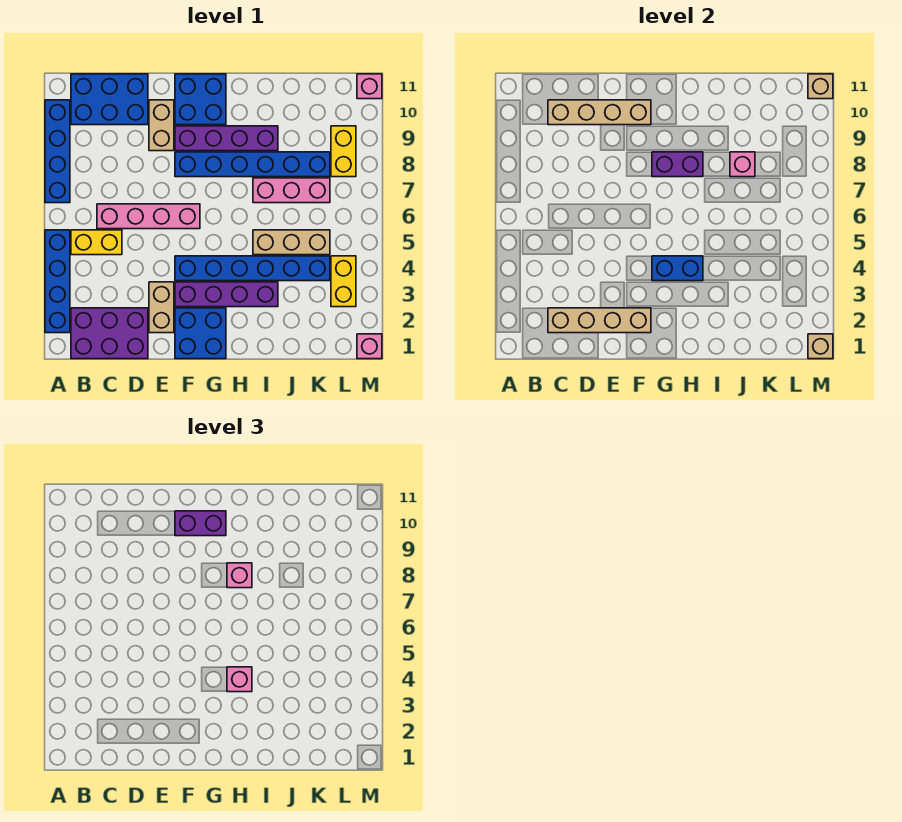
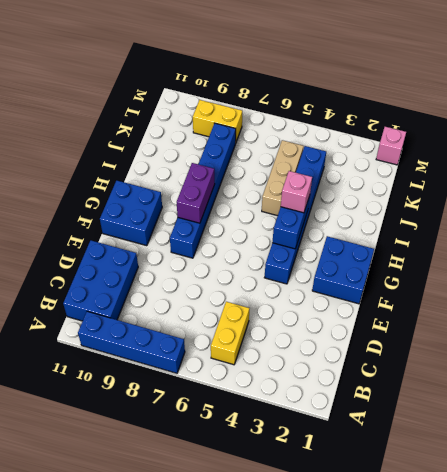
none -> blue brick A2:A5 level 1
none -> purple brick B1:D2 level 1
none -> pink brick C6:F6 level 1
none -> tan brick E2:E3 level 1

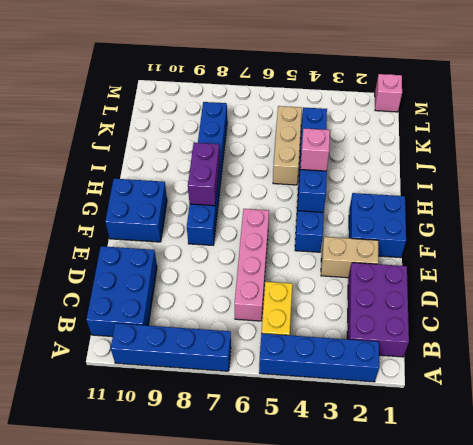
none -> tan brick E9:E10 level 1
none -> purple brick F3:I3 level 1
none -> purple brick F9:I9 level 1
none -> pink brick I7:K7 level 1

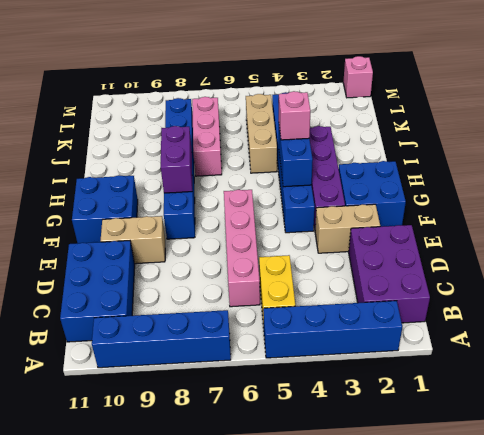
none -> purple brick F9:I9 level 1
none -> yellow brick L3:L4 level 1
none -> yellow brick L8:L9 level 1
none -> pink brick M11 level 1

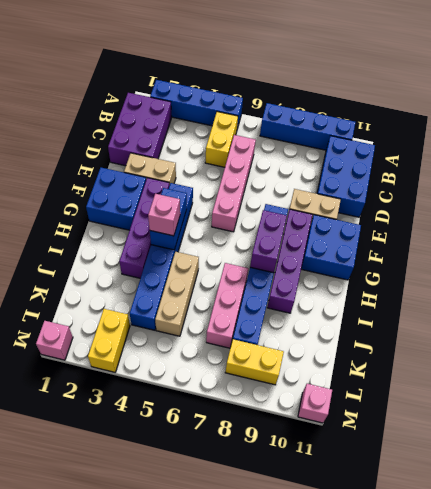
yellow brick L3:M3 level 1 -> yellow brick L3:L4 level 1
none -> tan brick C2:F2 level 2
none -> tan brick C10:F10 level 2
none -> pink brick J8 level 2
none -> tan brick M1 level 2

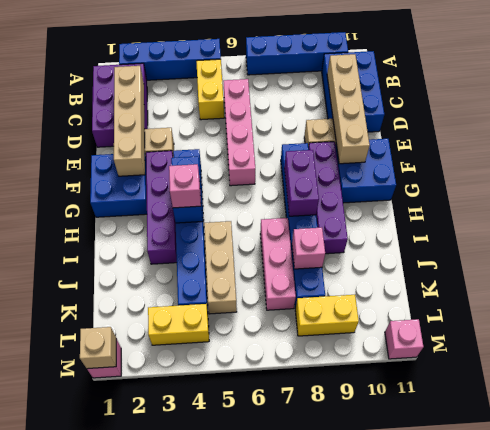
none -> tan brick M11 level 2
none -> purple brick F10:G10 level 3
none -> pink brick H8 level 3

